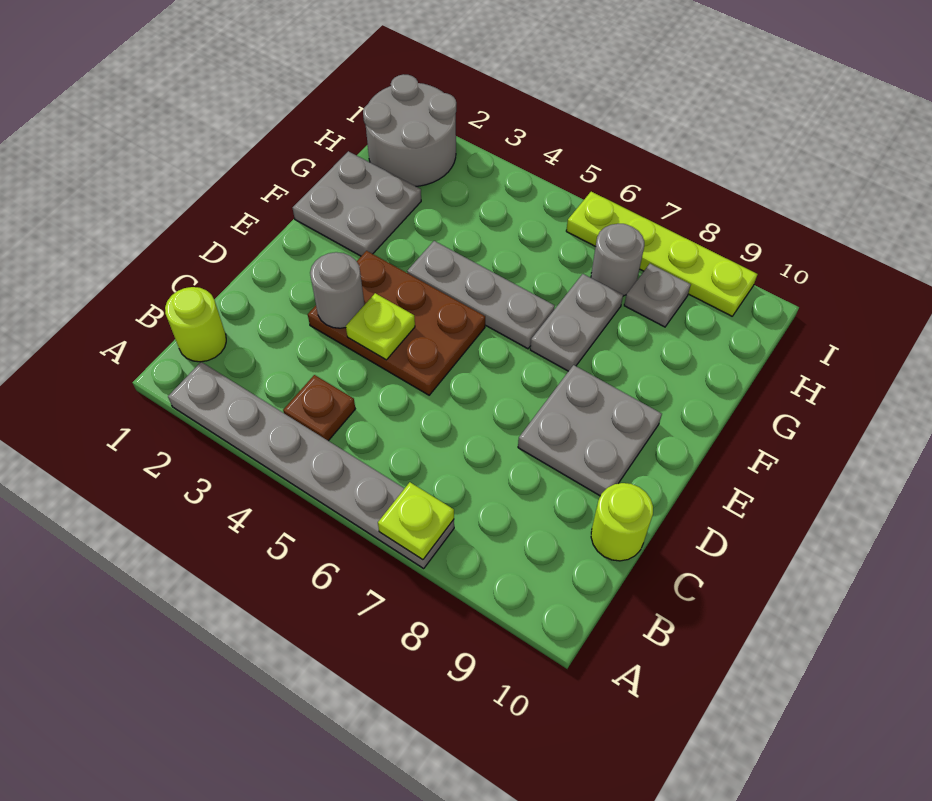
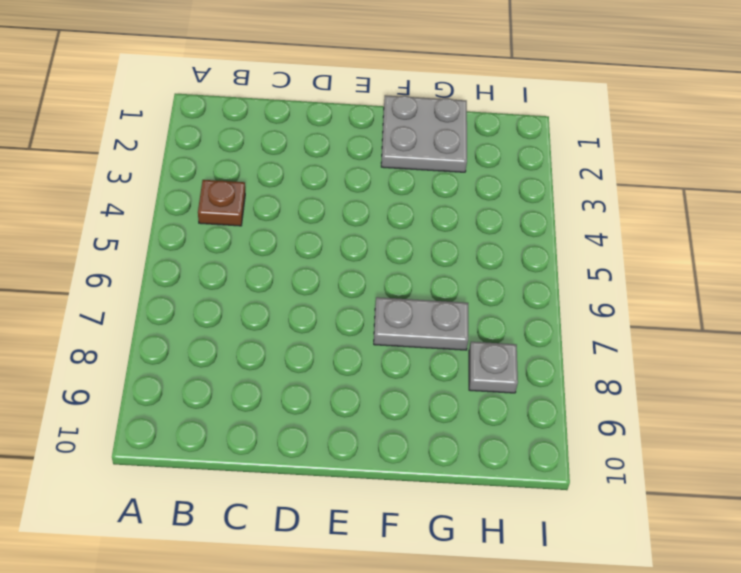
none -> grey plate A2:A7 level 1
none -> lime round brick B1 level 1
none -> lime round brick C10 level 1

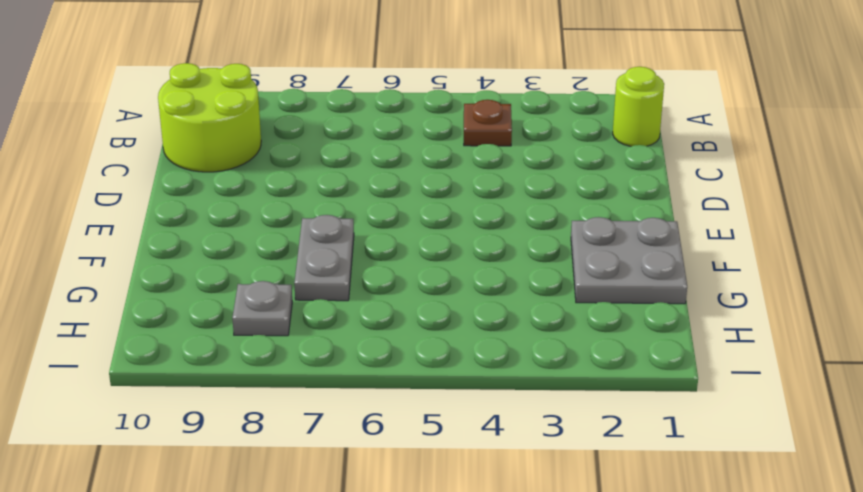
lime round brick B9:C10 level 1 -> lime round brick C10 level 1
none -> grey plate A2:A7 level 1
none -> brown plate D3:E5 level 1
none -> grey plate D8:E9 level 1

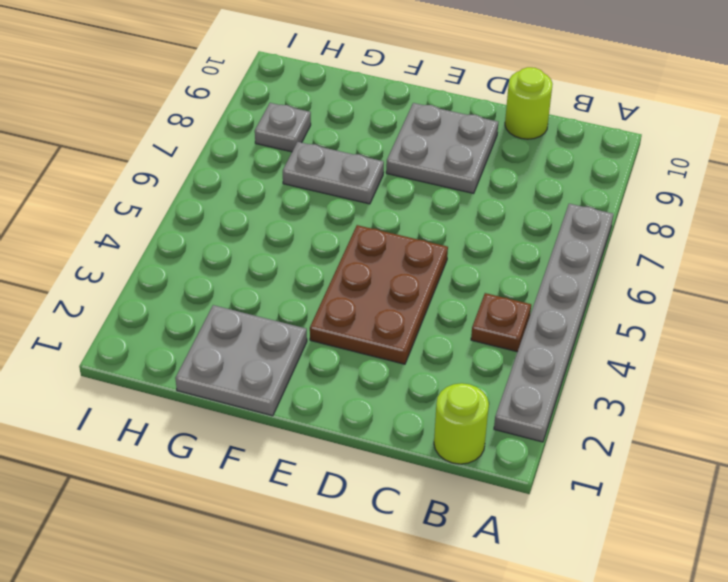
none -> grey plate F4:F6 level 1
none -> grey round brick H1:I2 level 1
none -> grey round brick H7 level 1

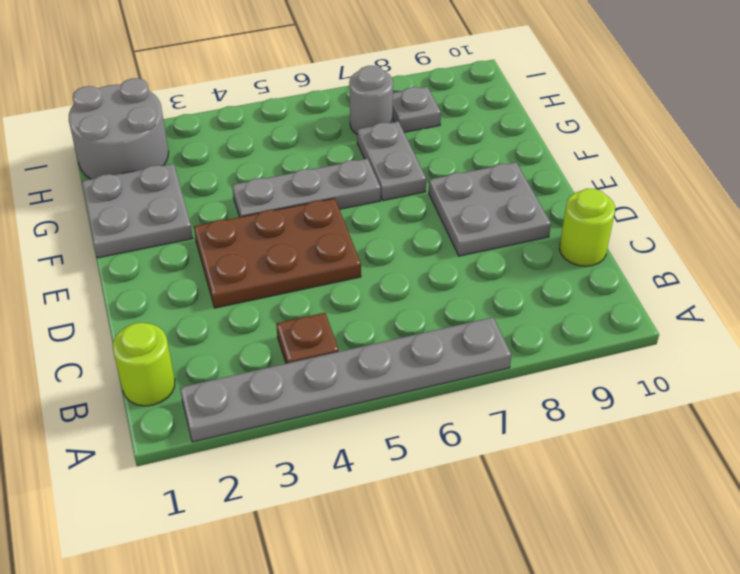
none -> lime plate I6:I9 level 1
none -> lime plate A7 level 2
none -> grey round brick D3 level 2

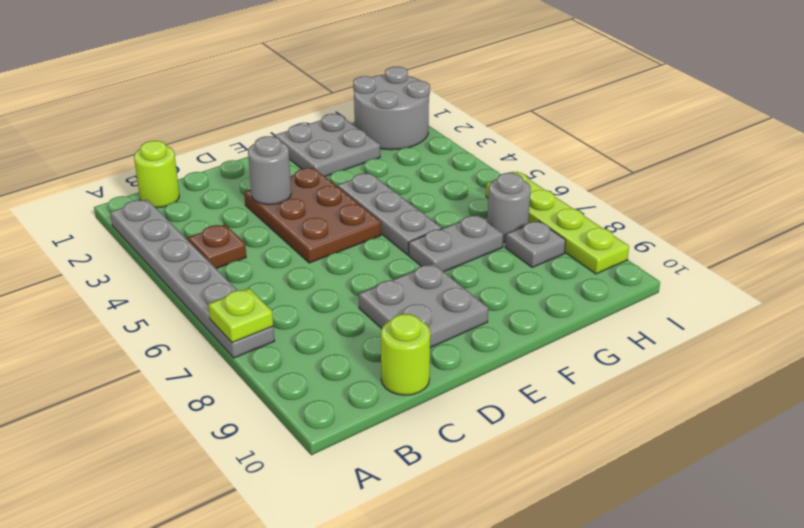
none -> lime plate D4 level 2

